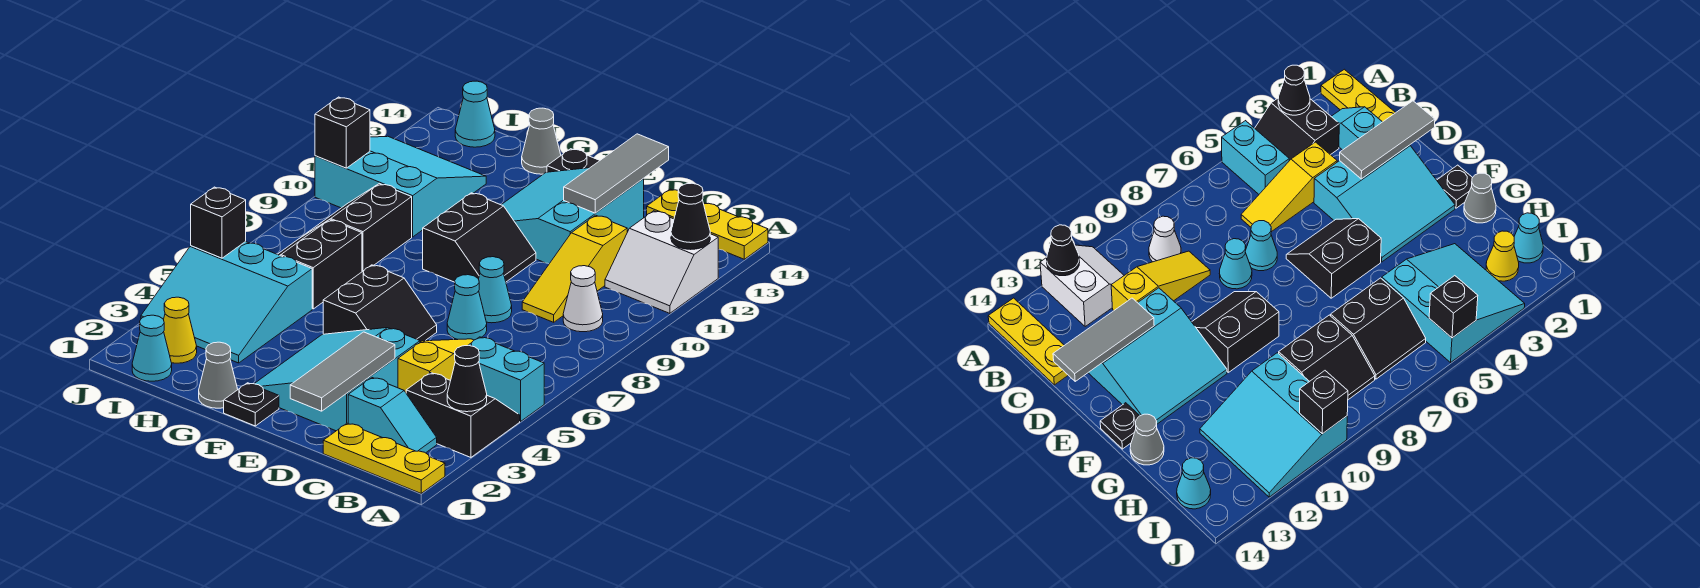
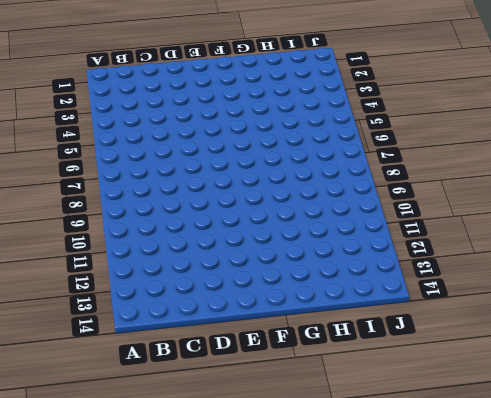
none -> yellow plate A1:C1 level 1
none -> black slope A3:B4 level 1 top 3
none -> cyan brick A5:B5 level 1
none -> white slope A11:B12 level 1 top 12

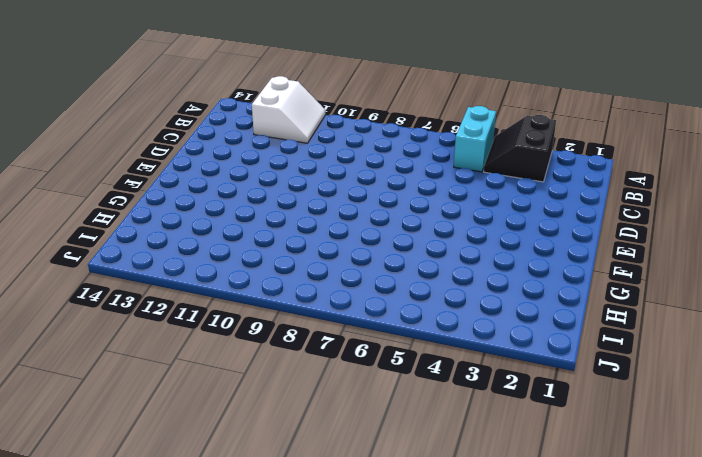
none -> yellow plate A1:C1 level 1
none -> yellow plate A14:C14 level 1
none -> cyan slope B2:C2 level 1 top C
none -> white cone B9 level 1

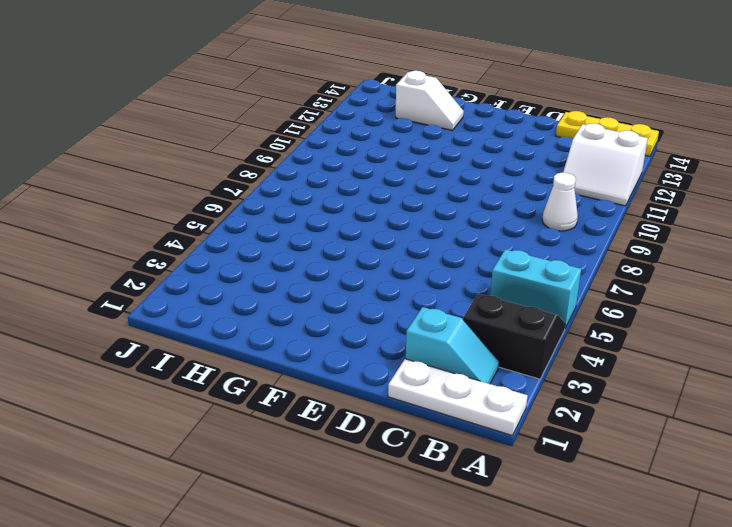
white plate A1:C1 level 1 -> yellow plate A1:C1 level 1
white slope G13:H13 level 1 top H -> none
none -> yellow slope C4:C6 level 1 top 4
none -> yellow slope C9:C11 level 1 top 11
none -> cyan slope D2:F4 level 1 top D
none -> cyan cone D7 level 1

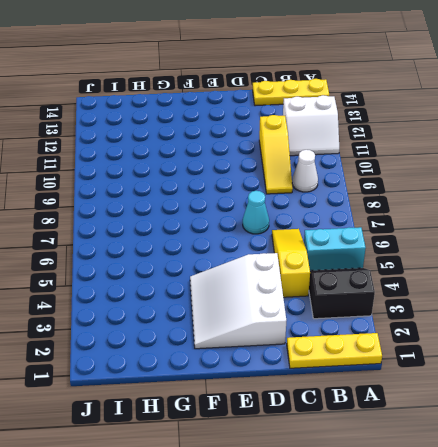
white slope D2:F4 level 1 top D -> cyan slope D2:F4 level 1 top D
none -> cyan slope B2:C2 level 1 top C
none -> cyan cone D8 level 1
none -> cyan slope D11:F13 level 1 top D
none -> black slope E5:F6 level 1 top F

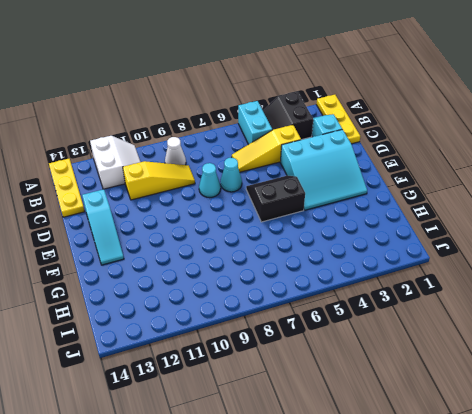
cyan slope D13:F13 level 1 top D -> cyan slope D11:F13 level 1 top D
none -> black slope E9:F10 level 1 top F
none -> black plate F1 level 1
none -> black plate F14 level 1
none -> grey cone G1 level 1

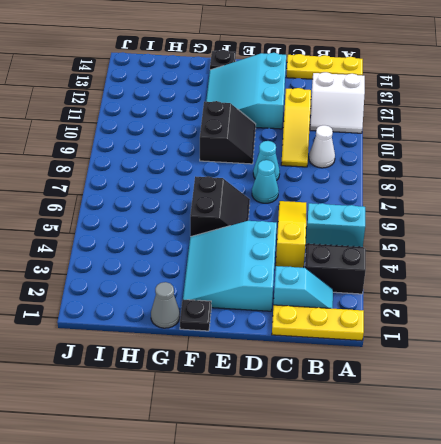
none -> grey cone G14 level 1
none -> cyan slope H3:J5 level 1 top 5
none -> black slope H6:I7 level 1 top H
none -> black slope H8:I9 level 1 top H

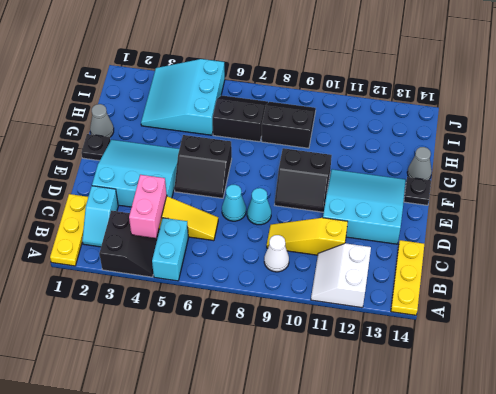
pink brick B4:C4 level 2 -> none
none -> cyan slope H10:J12 level 1 top 10
none -> cyan cone I1 level 1
none -> yellow cone I2 level 1
none -> cyan cone I14 level 1

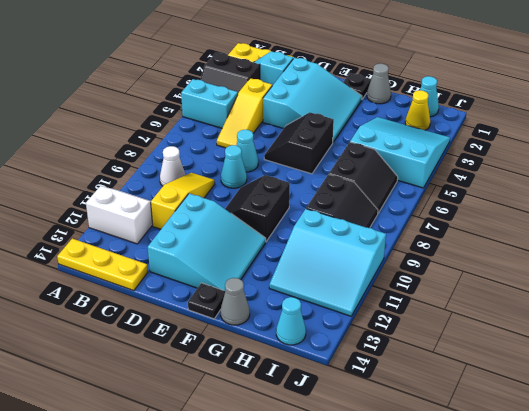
none -> black cone A3 level 2
none -> black cone A12 level 2
none -> grey tile D1:D3 level 2
none -> grey tile D12:D14 level 2

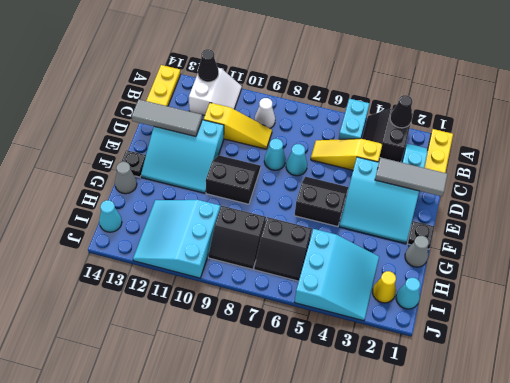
none -> black brick J5 level 2
none -> black brick J10 level 2

